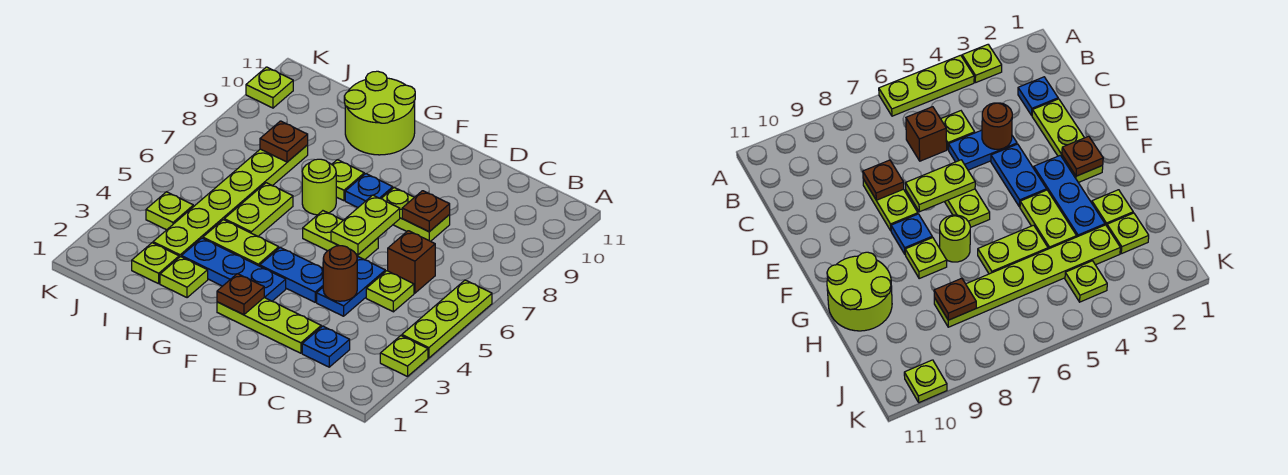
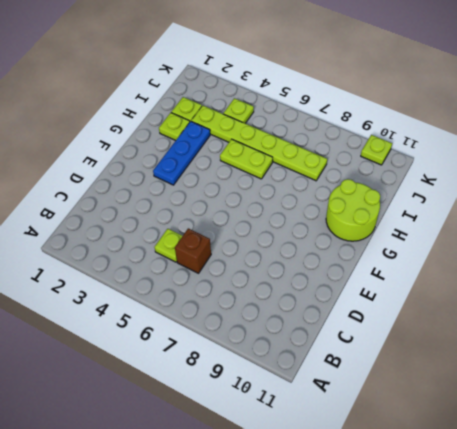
none -> lime plate A3 level 1
none -> lime plate A4:A6 level 1
none -> blue plate C2 level 1

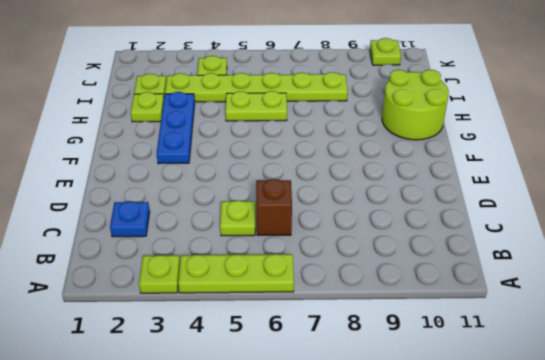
none -> lime plate D2:F2 level 1
none -> blue plate D4:D5 level 1
none -> lime plate D8:E8 level 1

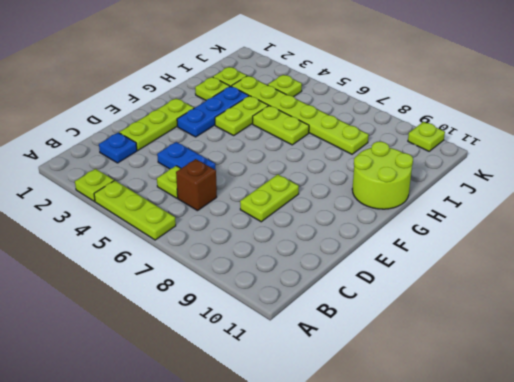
none -> blue plate E4:F4 level 1
none -> lime plate E6:F6 level 1
none -> blue plate F8 level 1

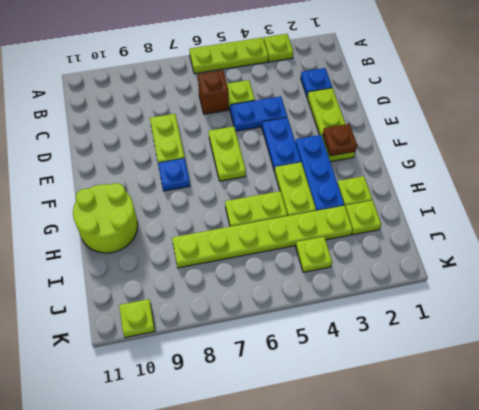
none -> lime round brick G7 level 1
none -> lime plate G8 level 1
none -> brown round brick D4 level 2

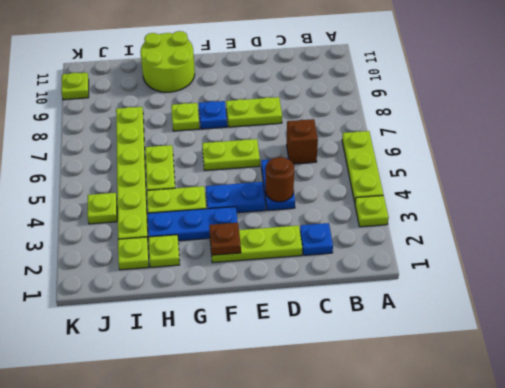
none -> lime plate C5 level 1
none -> lime round brick G7 level 1
none -> brown plate D8 level 2

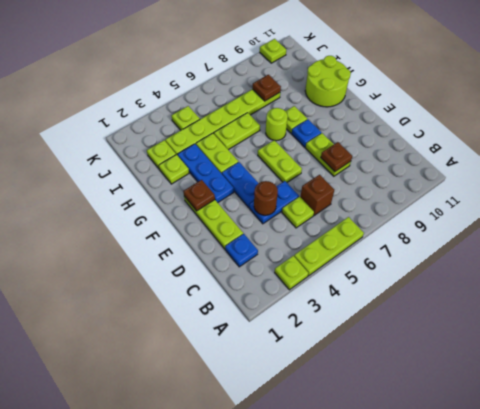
none -> lime plate E6:E7 level 2

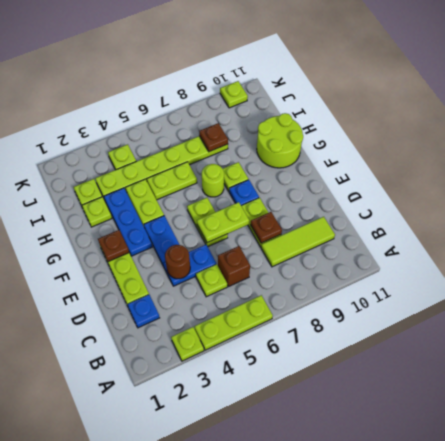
lime tile C8:C10 level 1 -> none

